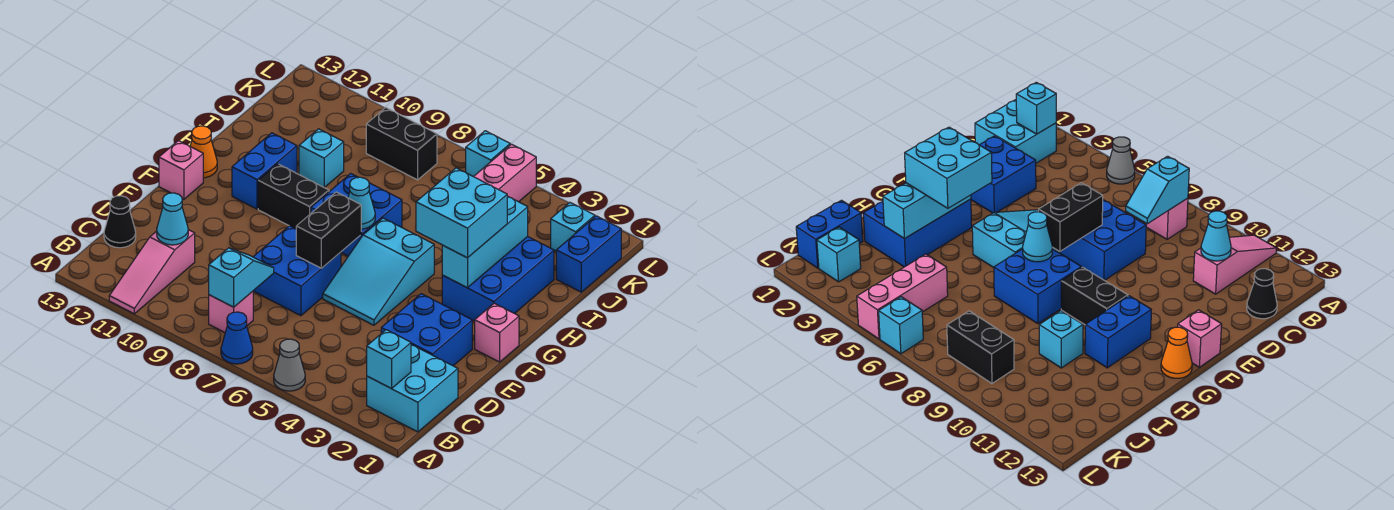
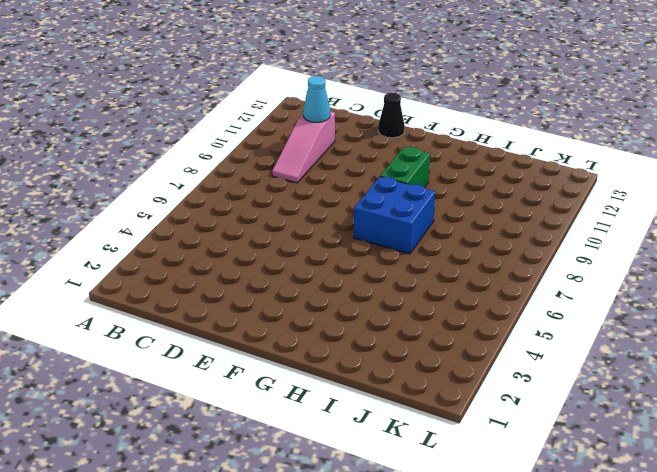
pink slope C9:C11 level 1 top 11 -> pink slope A11:C11 level 1 top C
black cone E13 level 1 -> black cone C13 level 1
green brick G9:G10 level 1 -> black brick G9:G10 level 1
none -> grey cone A5 level 1
none -> blue cone A7 level 1
none -> cyan brick B1:C2 level 1

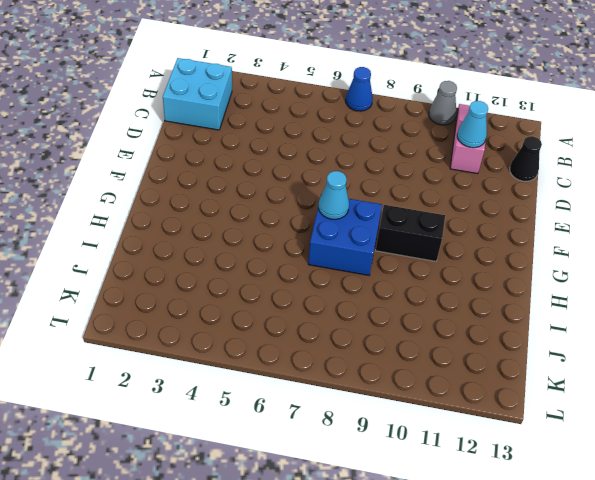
grey cone A10 level 1 -> grey cone A5 level 1
none -> pink brick B8 level 1
none -> blue brick D2:E3 level 1
none -> blue brick D7:E8 level 1

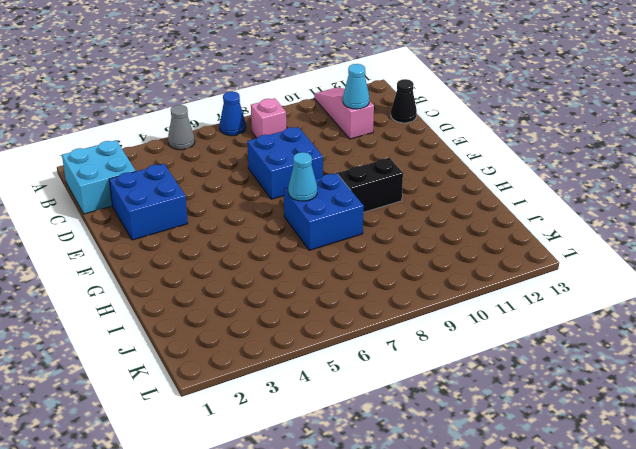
none -> cyan slope E5:G6 level 1 top G
none -> pink brick F1 level 1
none -> pink brick F13 level 1

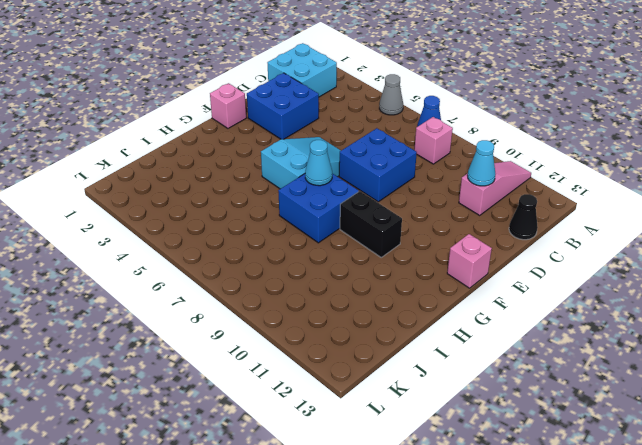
none -> blue brick G2:I3 level 1
none -> blue brick G11:H11 level 1
none -> orange cone G13 level 1

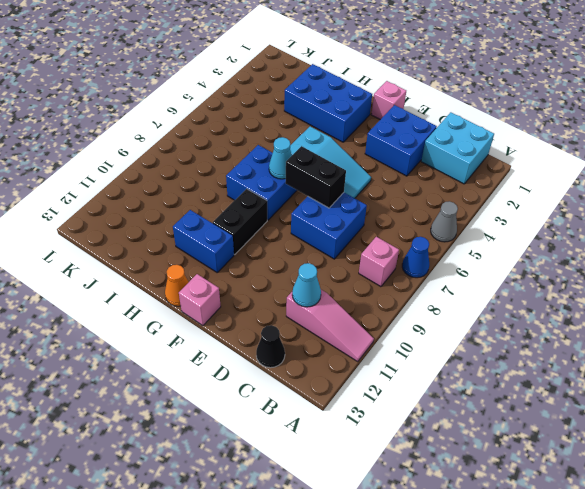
none -> cyan brick I10 level 1
none -> blue brick J1:K1 level 1
none -> pink brick J5:L5 level 1

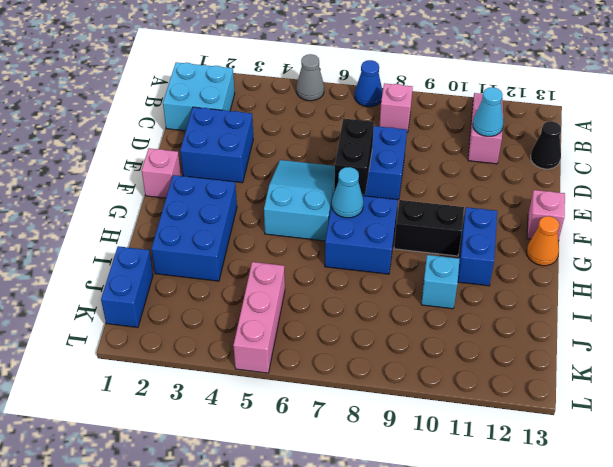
none -> cyan brick K2 level 1
none -> black brick K8:K9 level 1
none -> cyan brick L6 level 1

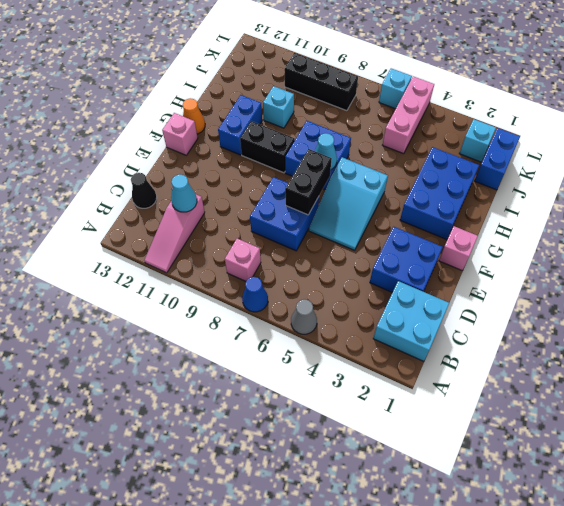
black brick K8:K10 level 1 -> black brick K8:K9 level 1
none -> cyan brick B2 level 2
none -> cyan slope B8:C8 level 2 top B
none -> cyan brick G3:I3 level 2

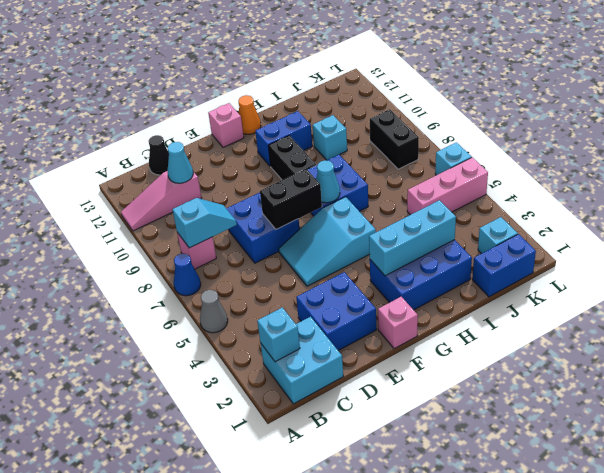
none -> cyan brick G3:H4 level 3

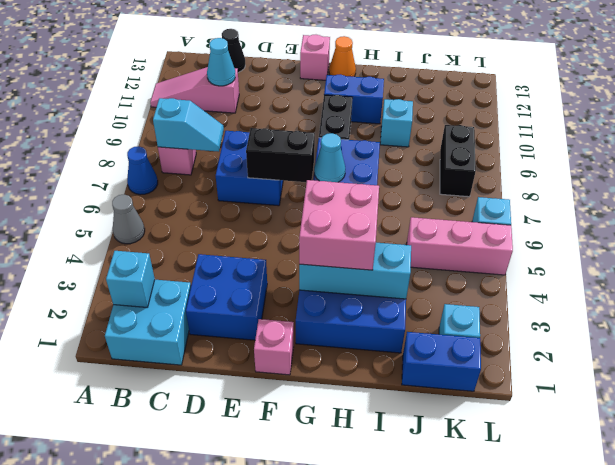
pink brick G3:H4 level 3 -> cyan brick G3:H4 level 3
none -> cyan slope E5:G6 level 1 top G

